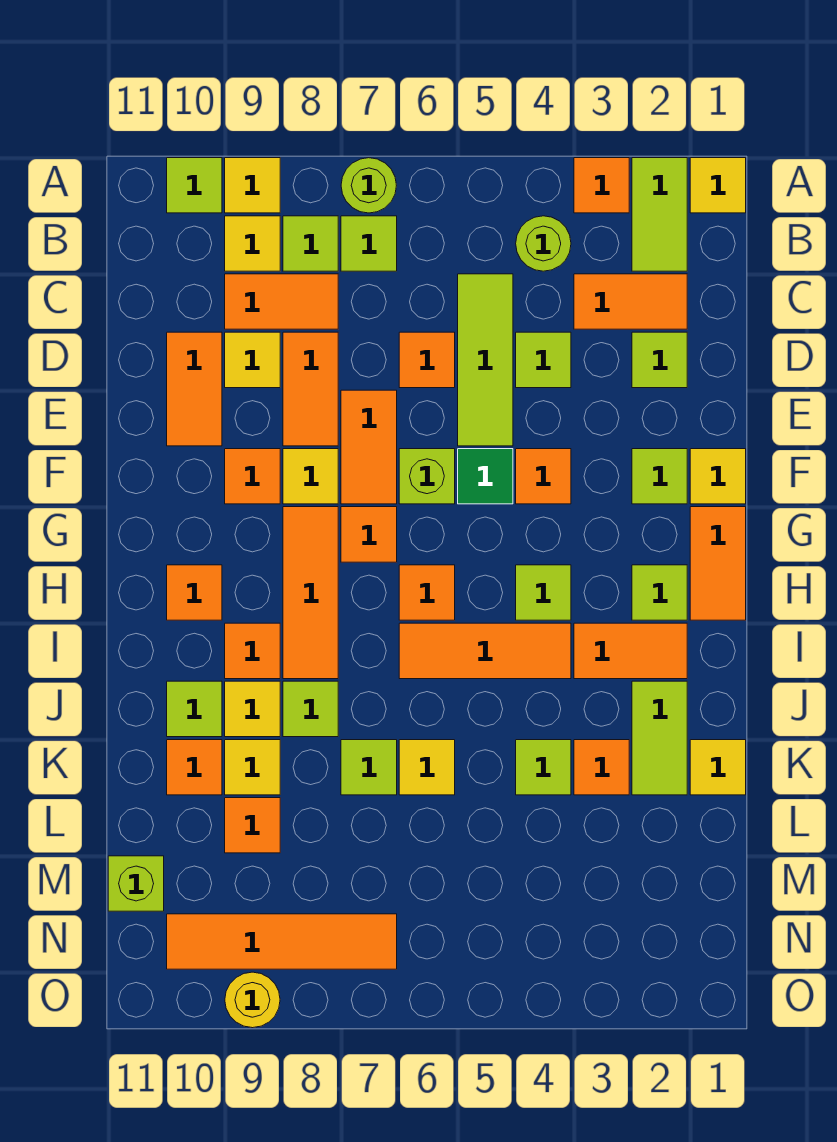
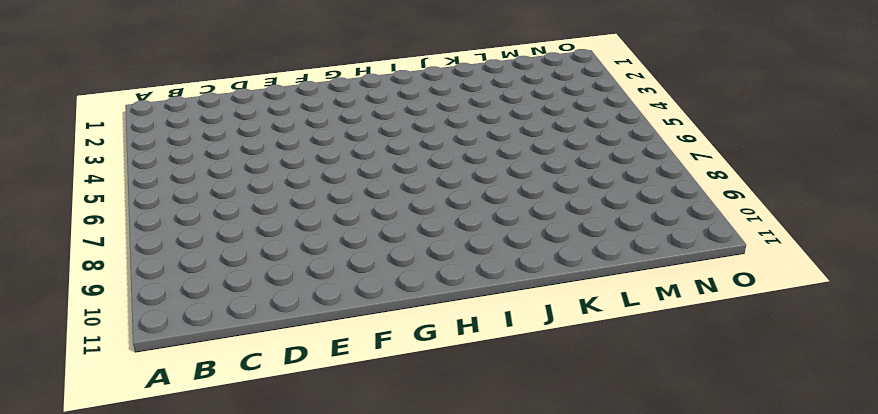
none -> yellow tile A1 level 1
none -> lime tile A2:B2 level 1
none -> orange tile A3 level 1
none -> lime round brick A7 level 1

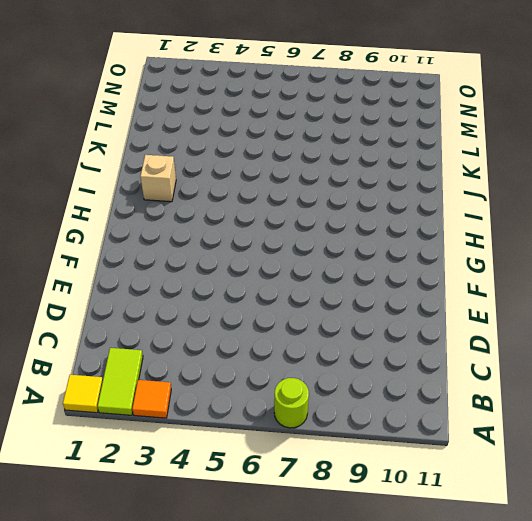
tan brick I2 level 1 -> orange tile I2:I3 level 1
none -> yellow tile A9 level 1
none -> lime tile A10 level 1
none -> lime round brick B4 level 1
none -> lime tile B7 level 1

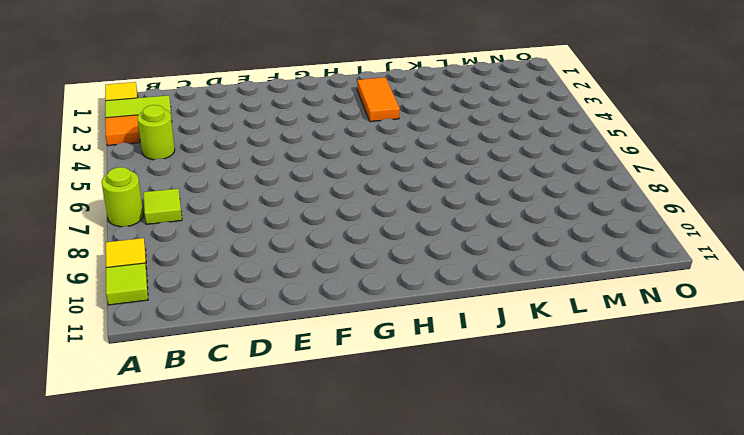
none -> lime tile B8 level 1
none -> yellow tile B9 level 1
none -> orange tile C2:C3 level 1
none -> lime tile C5:E5 level 1

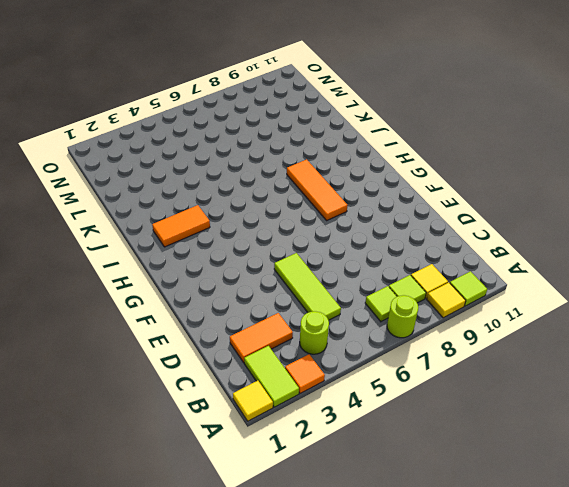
none -> orange tile C8:C9 level 1
none -> lime tile D2 level 1
none -> lime tile D4 level 1
none -> orange tile D6 level 1

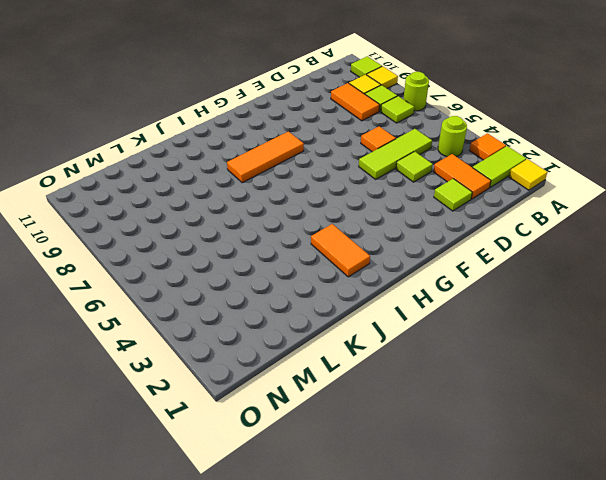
none -> orange tile D8:E8 level 1
none -> yellow tile D9 level 1
none -> orange tile D10:E10 level 1
none -> orange tile E7:F7 level 1

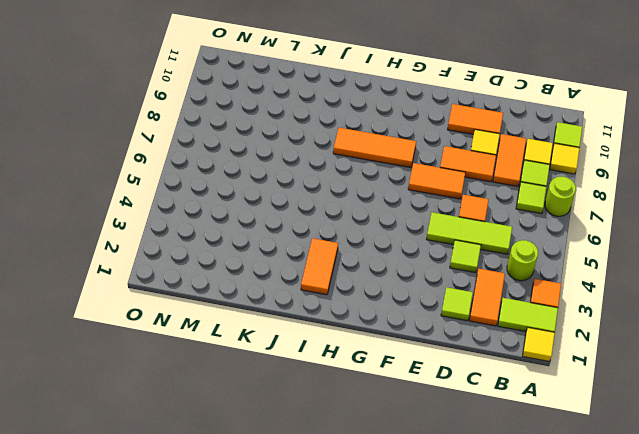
none -> yellow tile F1 level 1
none -> lime tile F2 level 1
none -> orange tile F4 level 1
none -> green tile F5 level 1

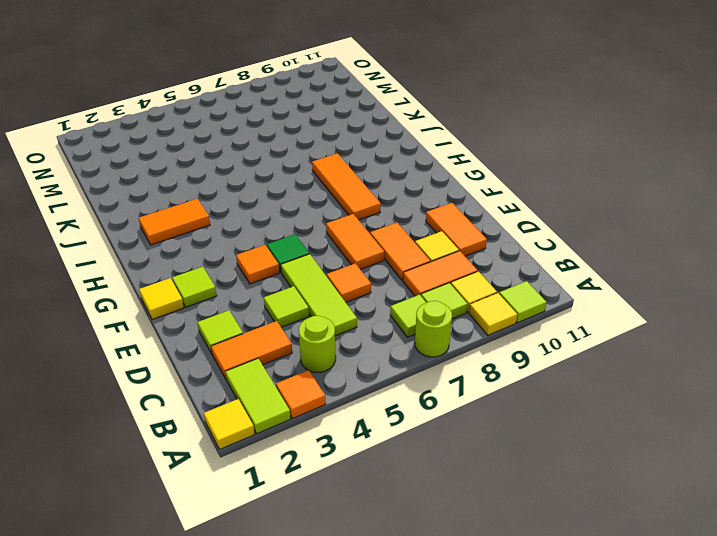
none -> lime brick F6 level 1
none -> yellow tile F8 level 1
none -> orange tile F9 level 1
none -> orange tile G1:H1 level 1

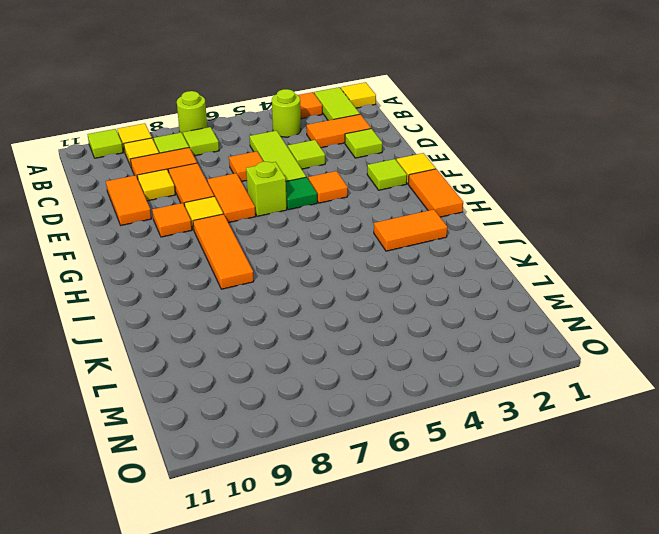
none -> orange tile G7 level 1
none -> lime tile H2 level 1
none -> lime tile H4 level 1
none -> orange tile H6 level 1

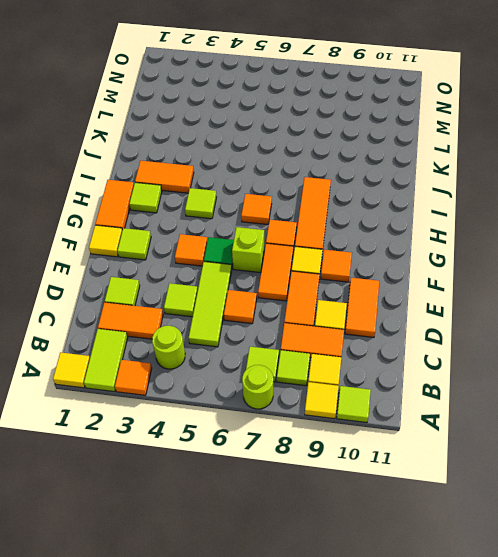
none -> orange tile H10 level 1
none -> orange tile I4:I6 level 1
none -> orange tile I9 level 1
none -> lime tile J2:K2 level 1

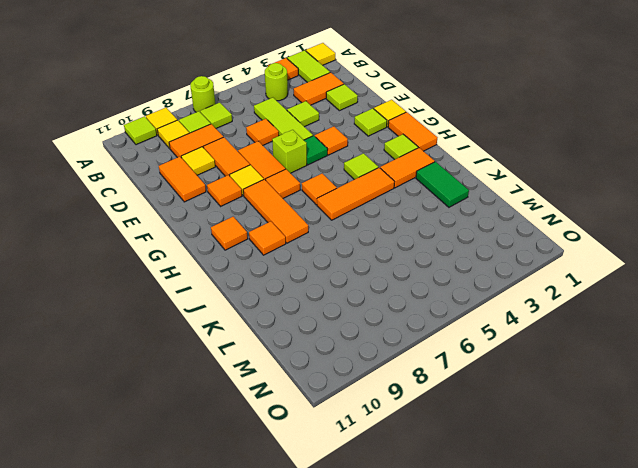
green tile J2:K2 level 1 -> lime tile J2:K2 level 1
none -> lime tile J8 level 1
none -> yellow tile J9 level 1
none -> lime tile J10 level 1
none -> yellow tile K1 level 1

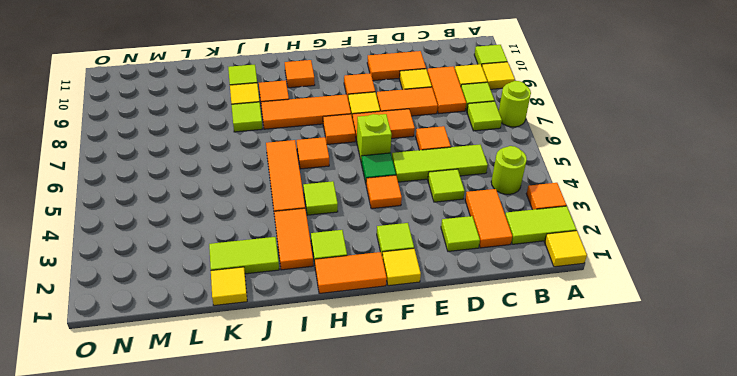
none -> orange tile K3 level 1
none -> lime tile K4 level 1
none -> yellow tile K6 level 1
none -> lime tile K7 level 1

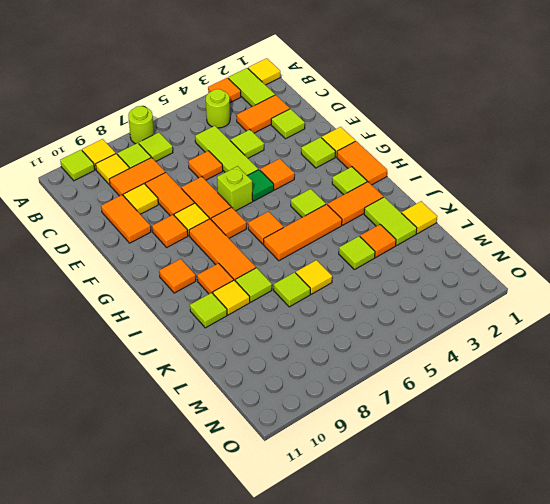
none -> yellow tile K9 level 1
none -> orange tile K10 level 1
none -> orange tile L9 level 1
none -> lime brick M11 level 1

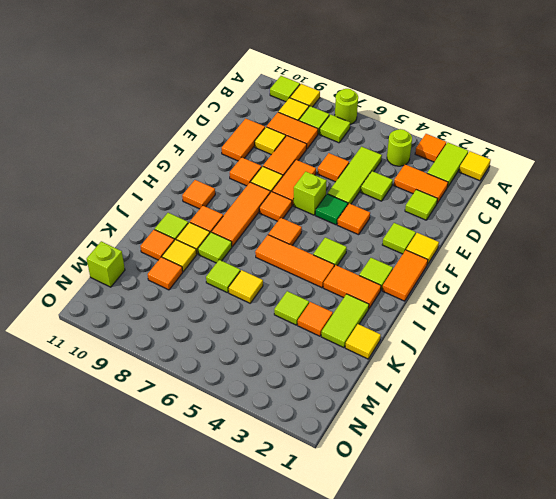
none -> orange tile N7:N10 level 1
none -> yellow round brick O9 level 1

